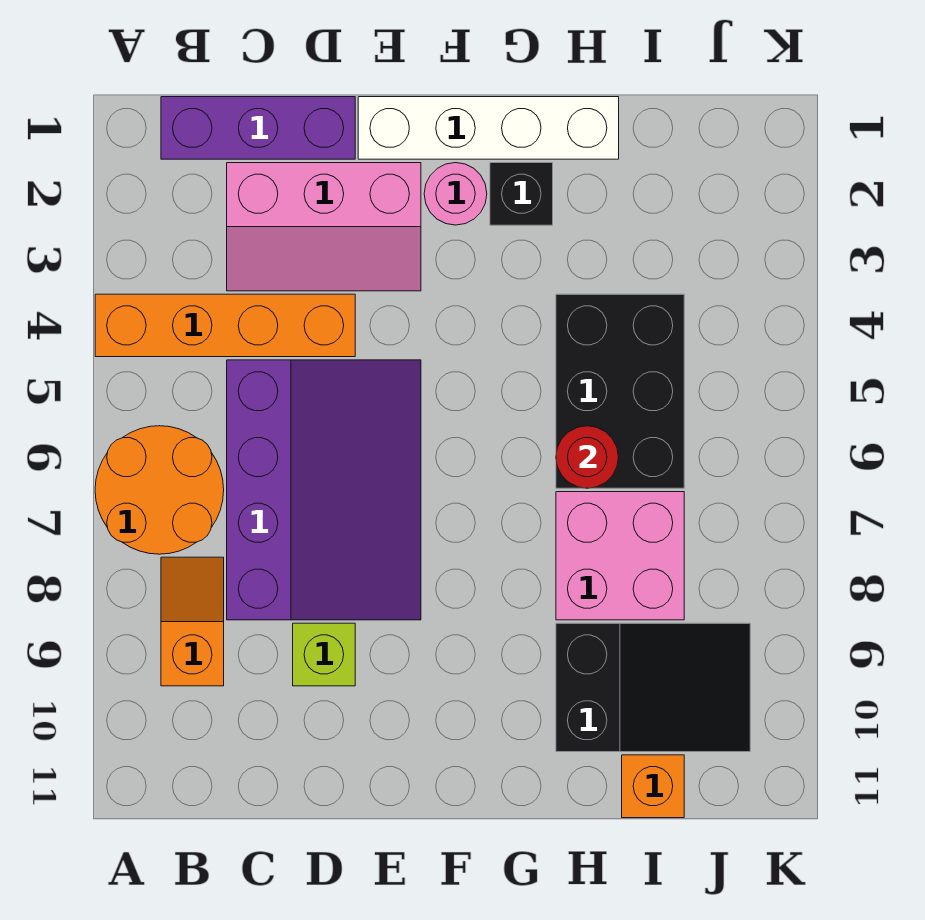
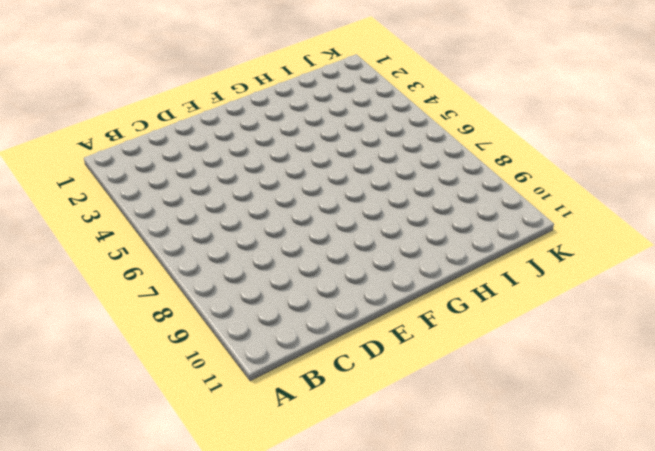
none -> orange brick A4:D4 level 1
none -> orange round brick A6:B7 level 1
none -> purple brick B1:D1 level 1

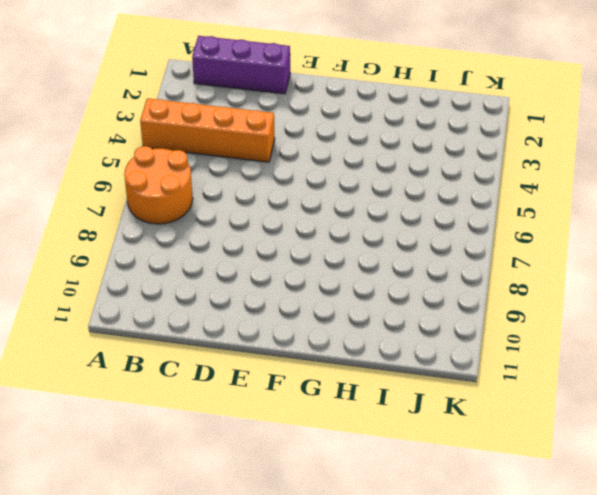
none -> orange slope B8:B9 level 1 top 9
none -> pink slope C2:E3 level 1 top 2
none -> purple slope C5:E8 level 1 top C

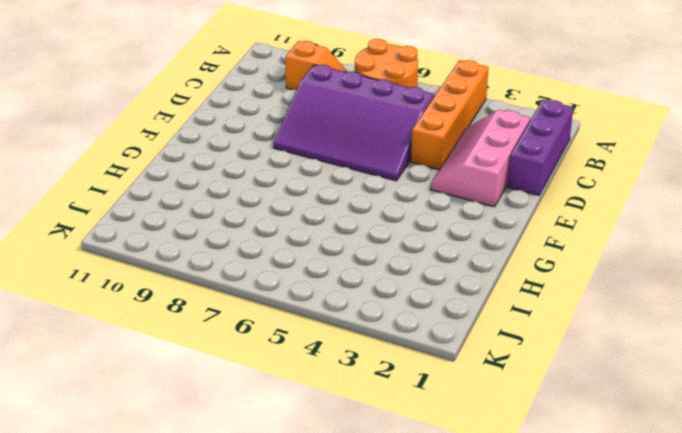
none -> lime brick D9 level 1
none -> white brick E1:H1 level 1
none -> pink round brick F2 level 1

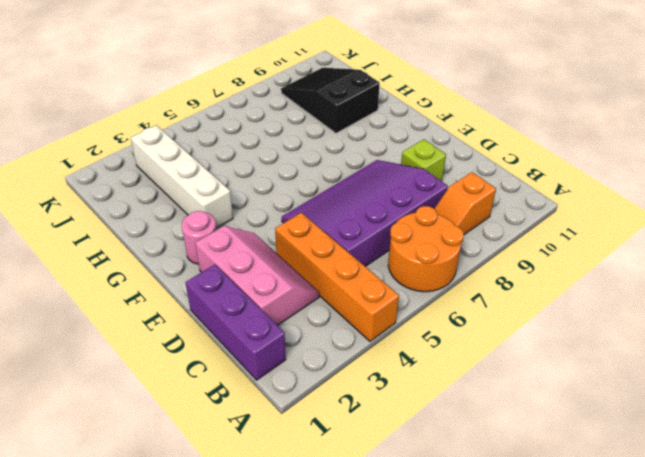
white brick G3:J3 level 1 -> white brick E1:H1 level 1
none -> black brick G2 level 1
none -> black brick H4:I6 level 1
none -> pink brick H7:I8 level 1

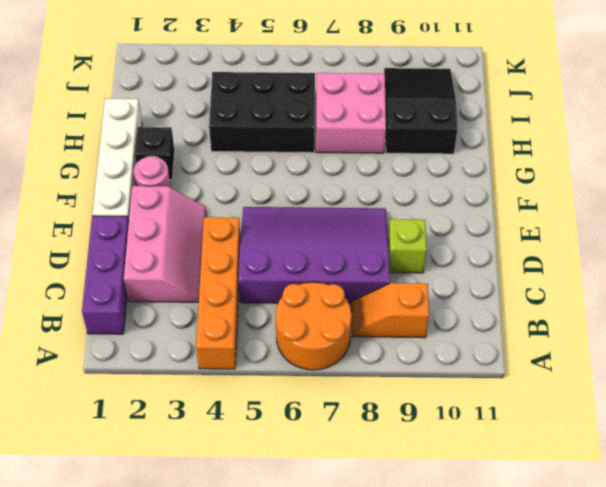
none -> orange brick I11 level 1
none -> red round brick H6 level 2

